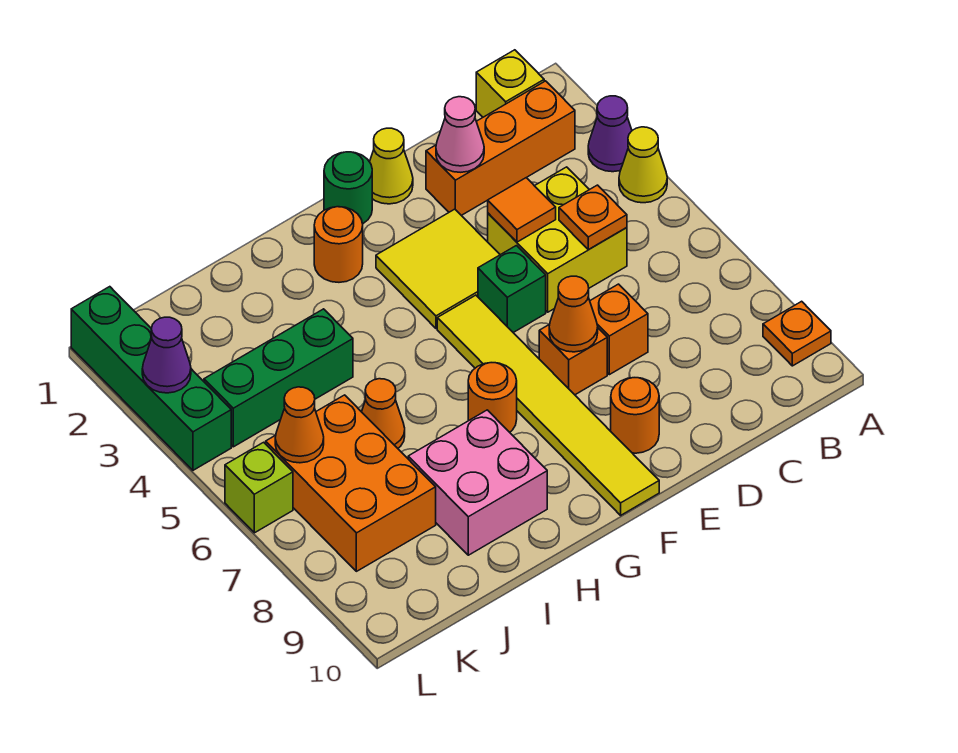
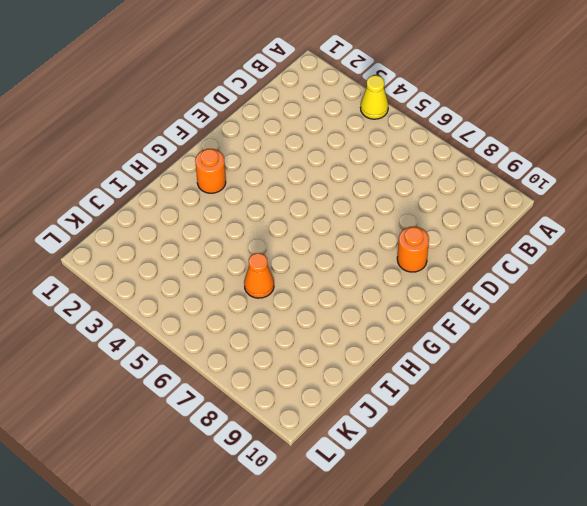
none -> purple cone A3 level 1
none -> orange plate A9 level 1
none -> yellow brick B1 level 1

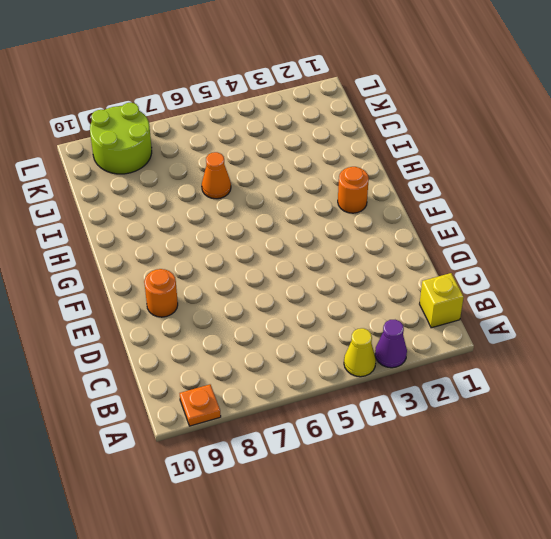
lime round brick K8:L9 level 1 -> orange brick J6:K8 level 1
none -> orange brick B2:D2 level 1
none -> yellow brick C4:D5 level 1
none -> orange brick D7 level 1

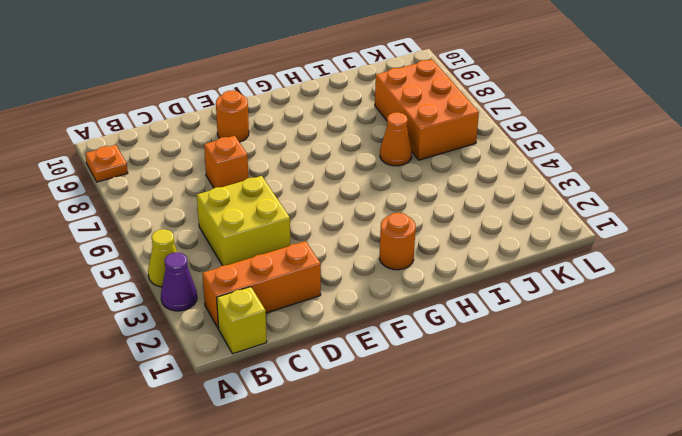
none -> yellow cone E1 level 1
none -> yellow tile E3:F4 level 1
none -> green brick E5 level 1

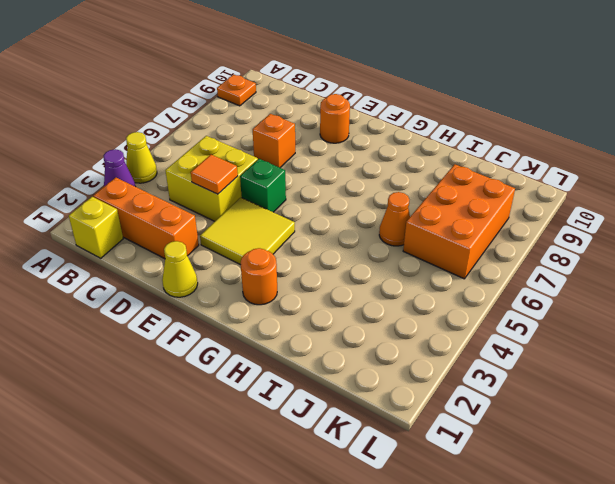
none -> orange brick E7 level 1
none -> green round brick F1 level 1
none -> yellow tile F5:F10 level 1

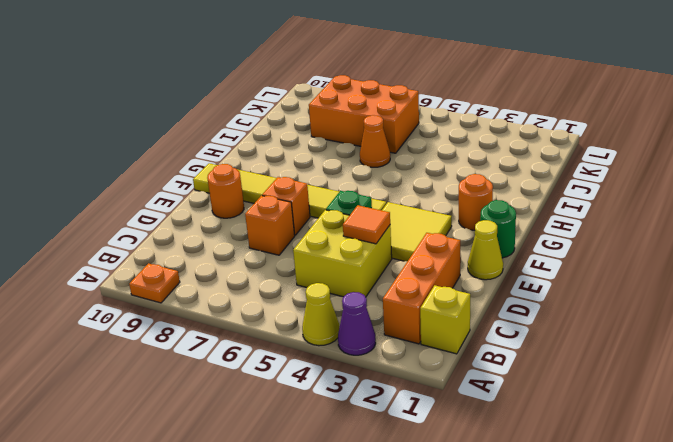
none -> orange round brick G7 level 1
none -> pink brick H8:I9 level 1
none -> green brick I4:K4 level 1

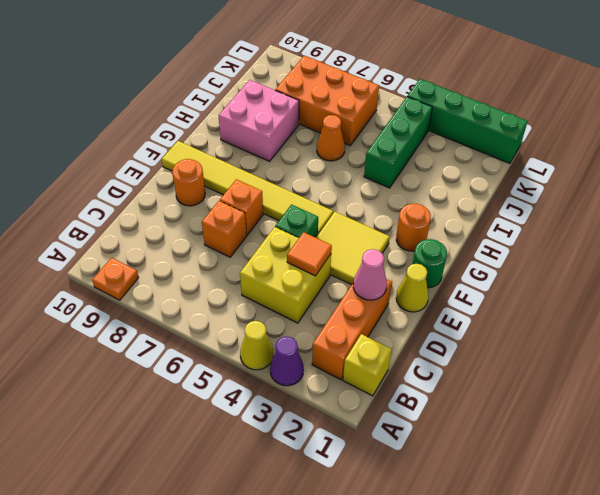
none -> orange round brick G7 level 1
none -> lime brick L6 level 1
none -> orange plate C5 level 2

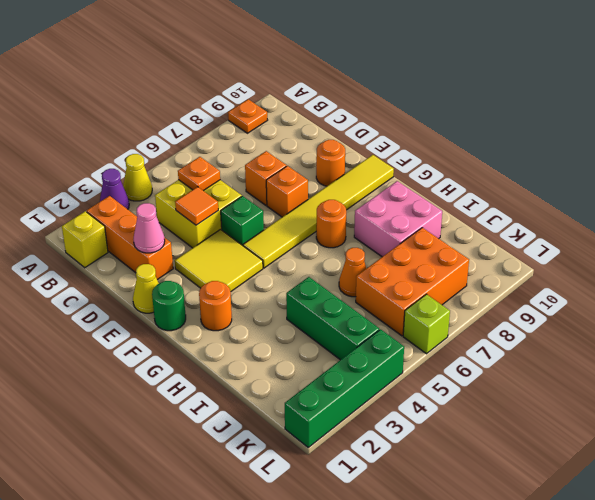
none -> orange cone E7 level 2
none -> orange cone K6 level 2
none -> purple cone L3 level 2

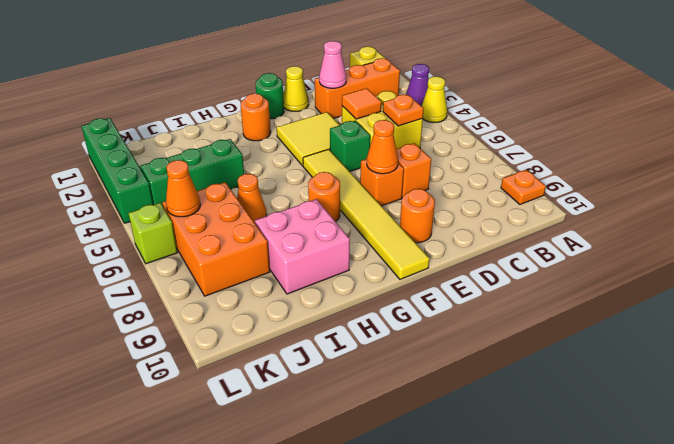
none -> purple cone L3 level 2

